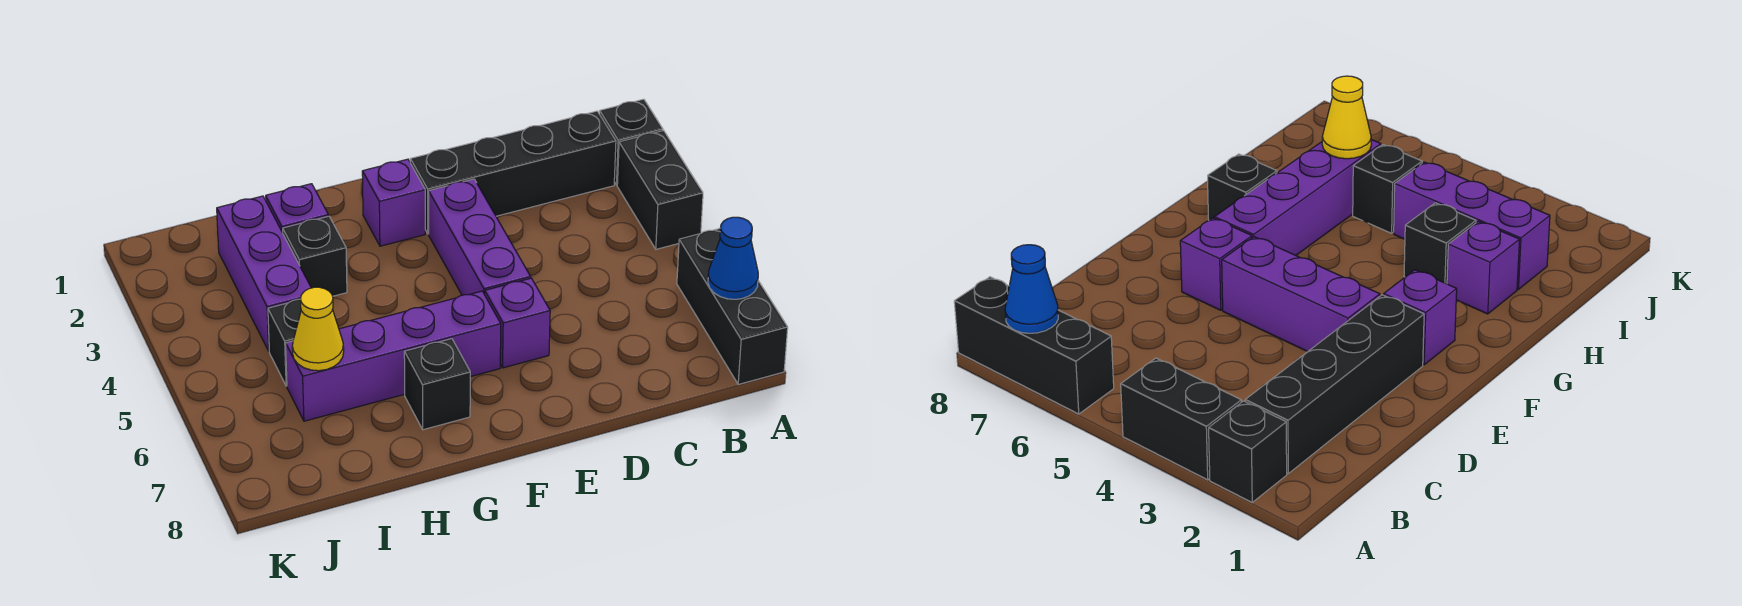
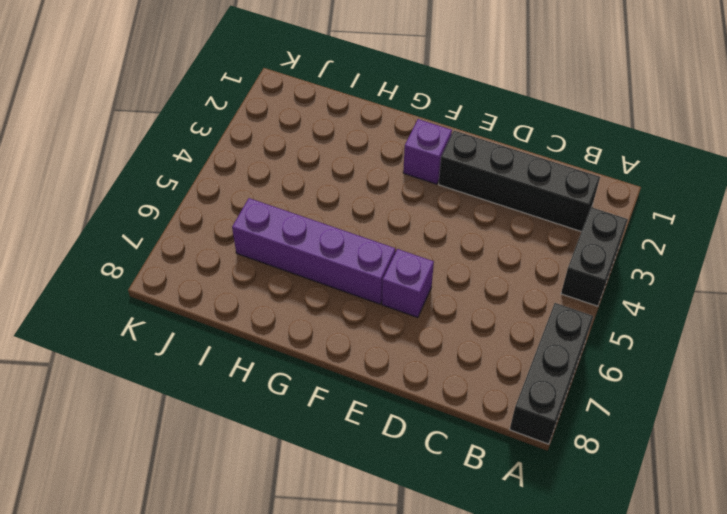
none -> black brick A2 level 1
none -> purple brick E3:E5 level 1
none -> black brick G7 level 1

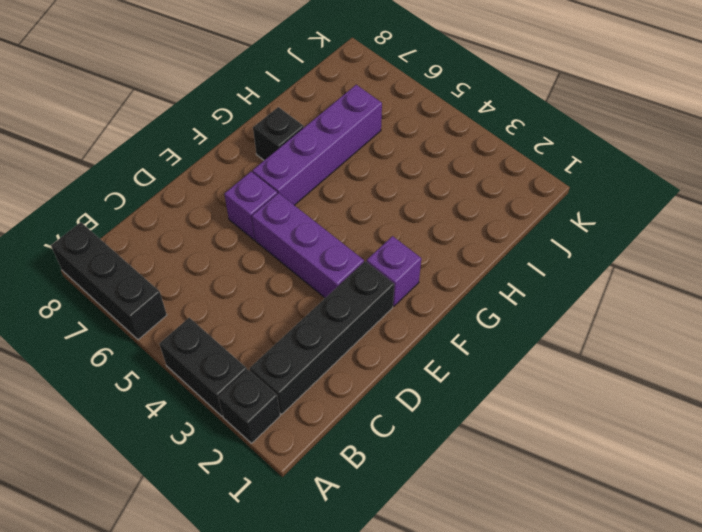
none -> purple brick H2 level 1
none -> black brick H3 level 1
none -> purple brick I2:I4 level 1

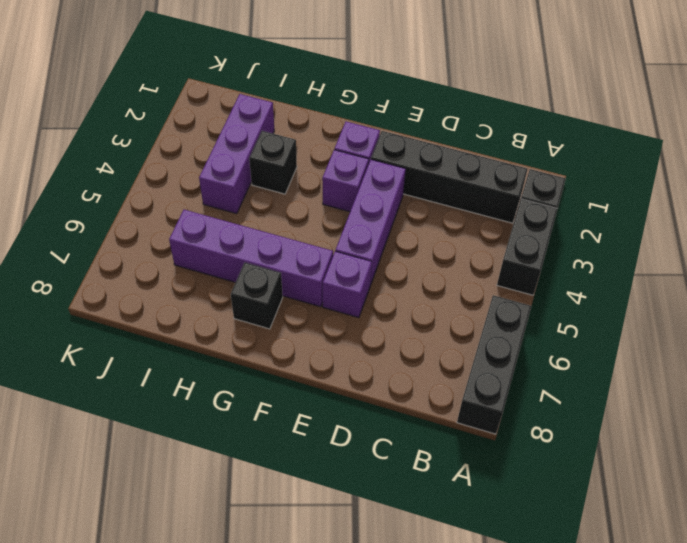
purple brick F3 level 1 -> purple brick H2 level 1
none -> black brick I5 level 1
none -> blue cone A7 level 2
none -> yellow cone I6 level 2

